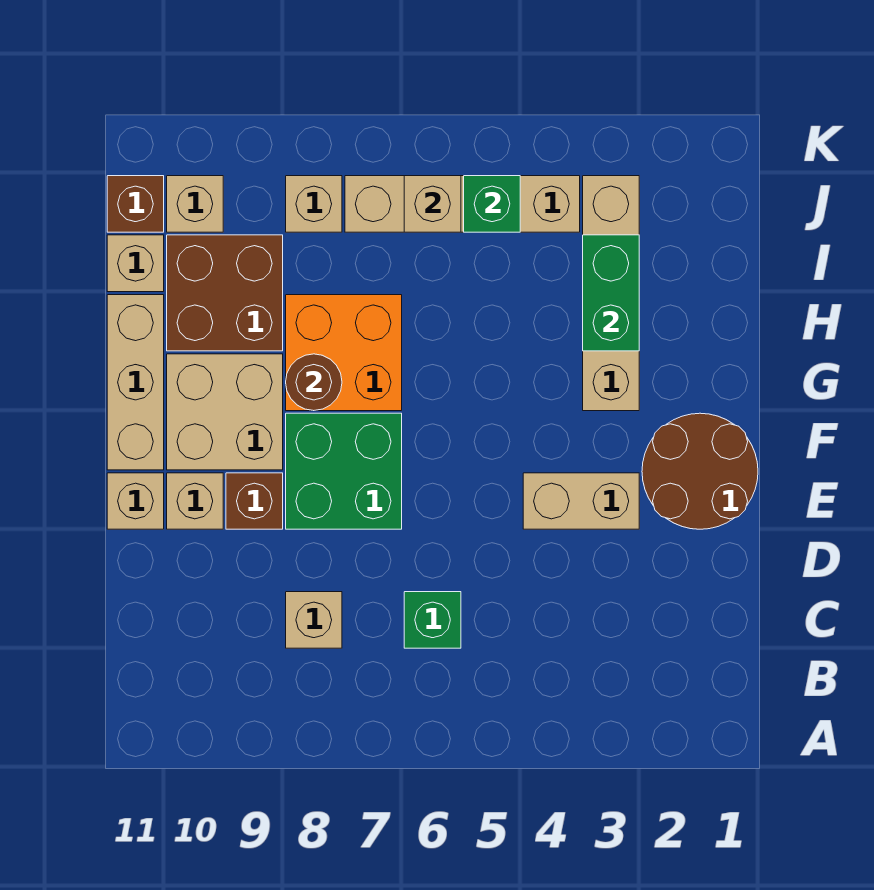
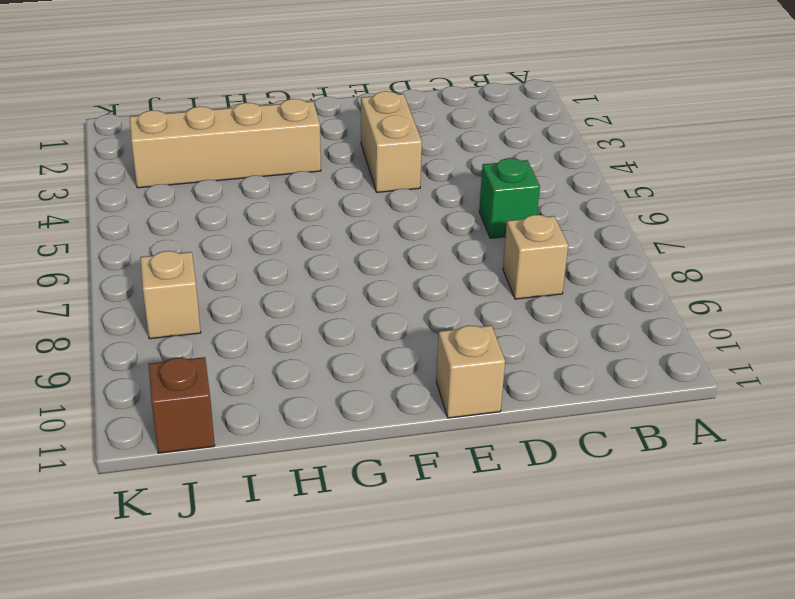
none -> brown round brick E1:F2 level 1
none -> green brick E7:F8 level 1
none -> brown brick E9 level 1

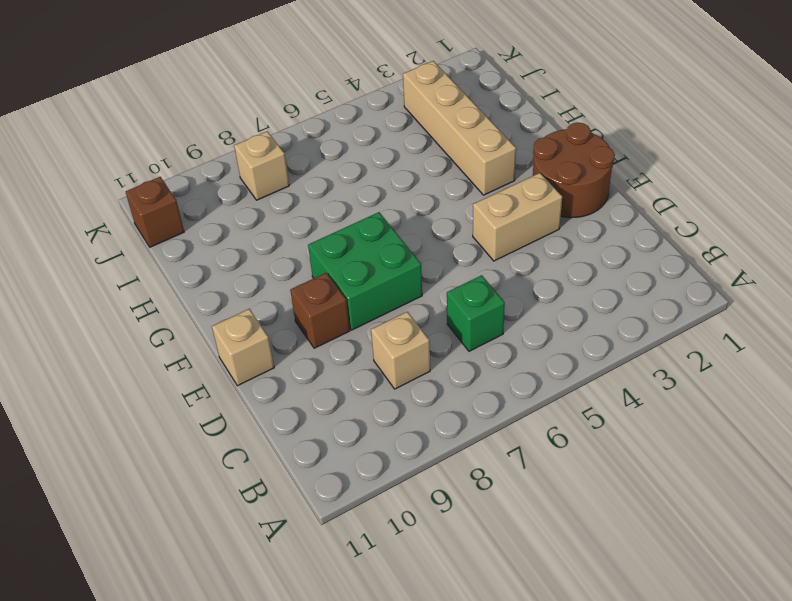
none -> tan brick E10 level 1
none -> tan brick F9:G10 level 1
none -> tan brick F11:H11 level 1

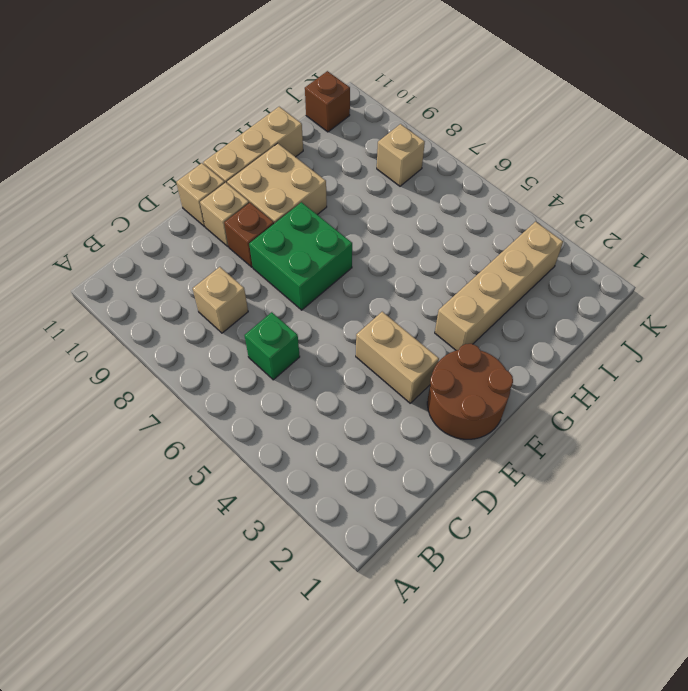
none -> orange brick G7:H8 level 1
none -> brown brick H9:I10 level 1
none -> tan brick I11 level 1

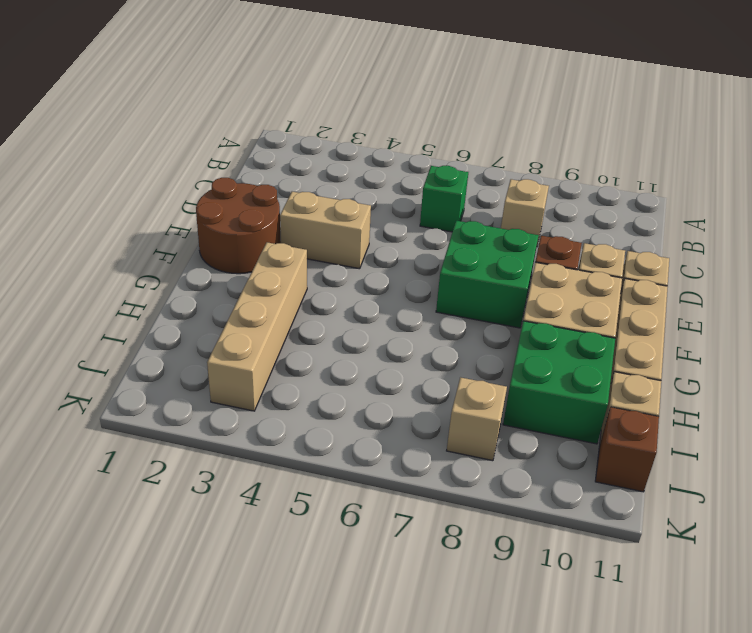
green brick H9:I10 level 1 -> brown brick H9:I10 level 1
none -> orange brick G7:H8 level 1
none -> tan brick J4:J7 level 1
none -> tan brick J10 level 1

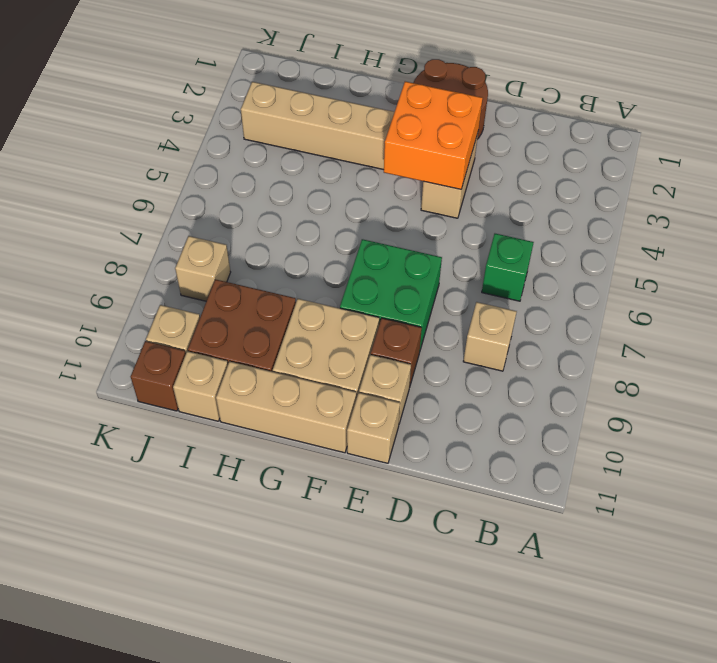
orange brick E3:F4 level 2 -> orange brick G7:H8 level 1
none -> tan brick J4:J7 level 1
none -> brown round brick G8 level 2
none -> green brick H3:I3 level 2

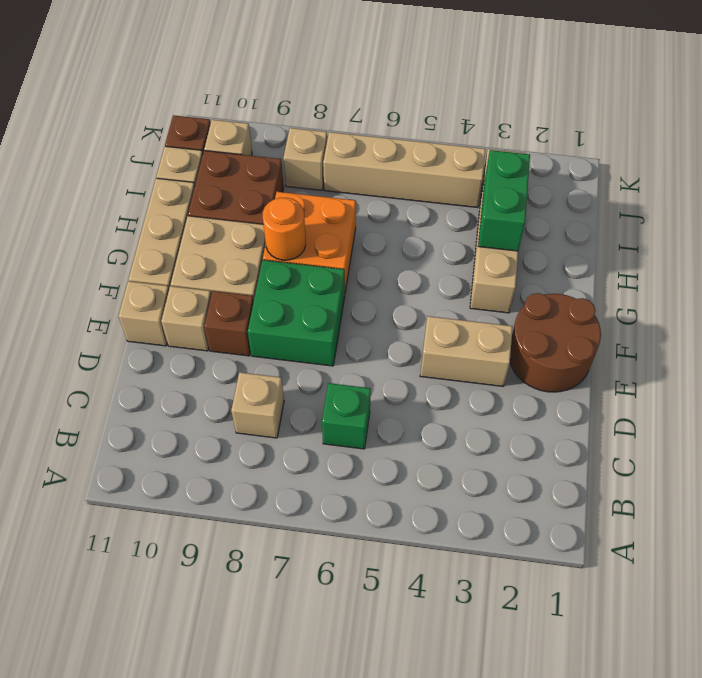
orange round brick G8 level 2 -> brown round brick G8 level 2
none -> green brick J5 level 2
none -> tan brick J6 level 2

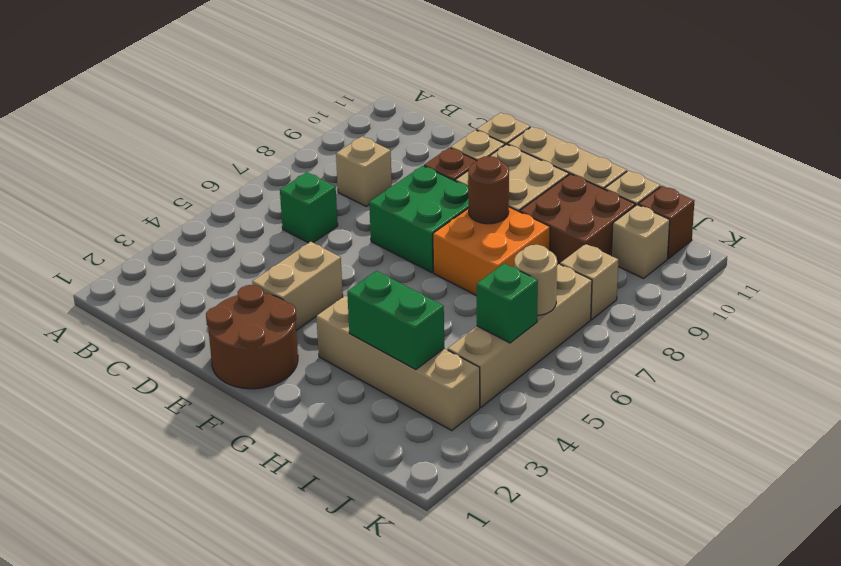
tan round brick J6 level 2 -> tan brick J6 level 2

